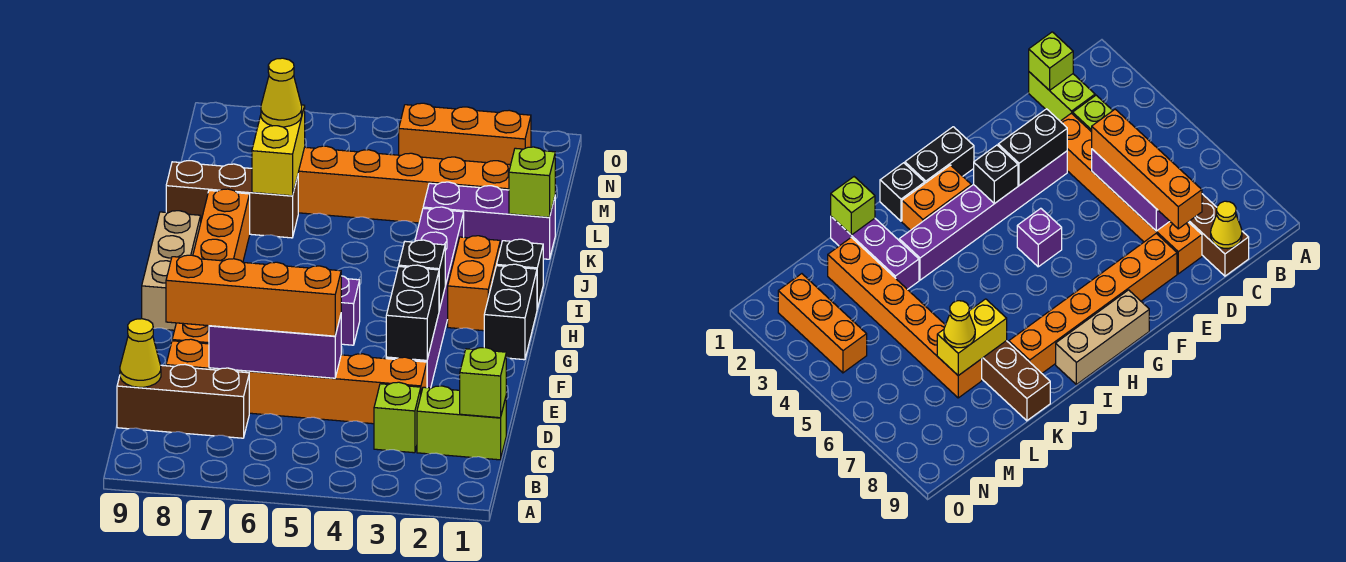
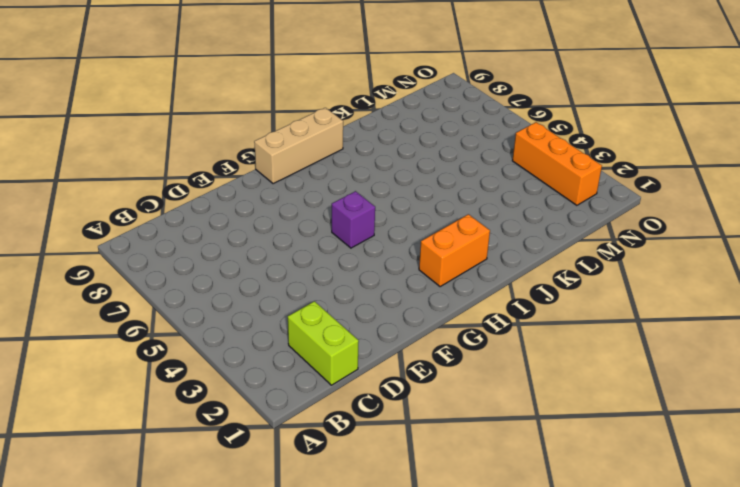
none -> lime brick C3 level 1
none -> brown brick C7:C9 level 1
none -> orange brick D3:D8 level 1

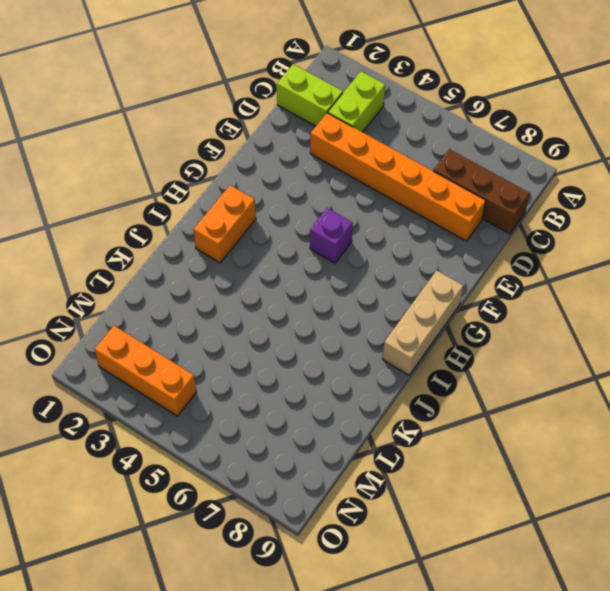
lime brick B3:C3 level 1 -> lime brick C3 level 1
none -> purple brick E3:J3 level 1
none -> orange brick E8:J8 level 1
none -> black brick G1:H1 level 1

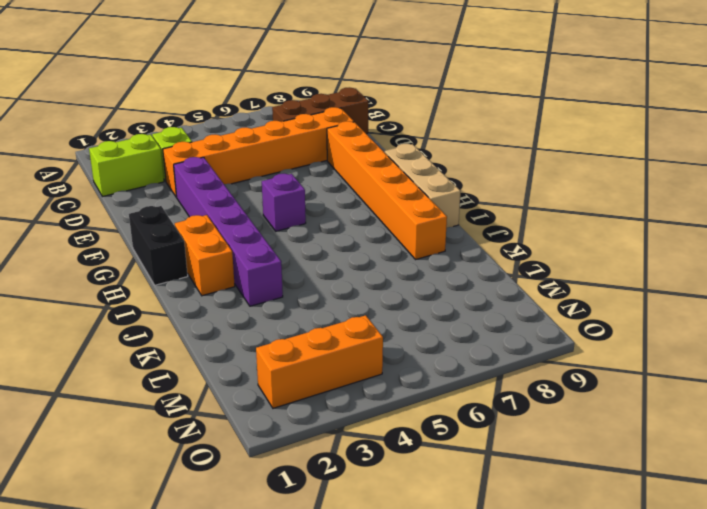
none -> black brick I1 level 1
none -> purple brick K1:K3 level 1
none -> brown brick K7:K9 level 1

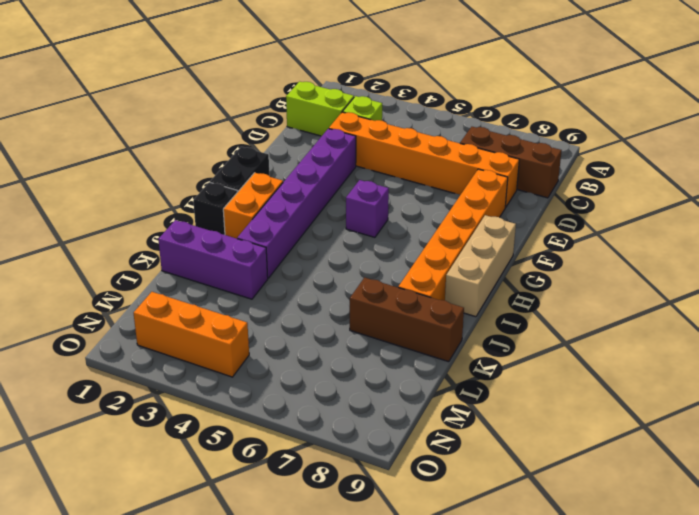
none -> orange brick L2:L7 level 1
none -> lime brick C1 level 2
none -> yellow cone C9 level 2

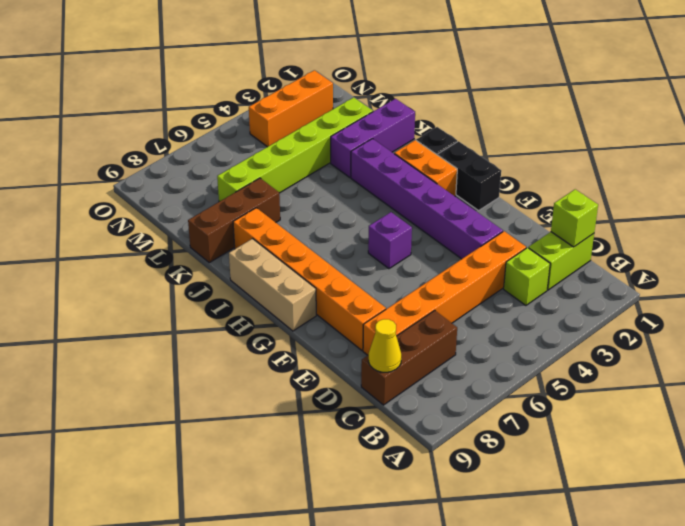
lime brick L2:L7 level 1 -> orange brick L2:L7 level 1
none -> purple brick D5:D7 level 2
none -> black brick E3:F3 level 2
none -> black brick G3 level 2

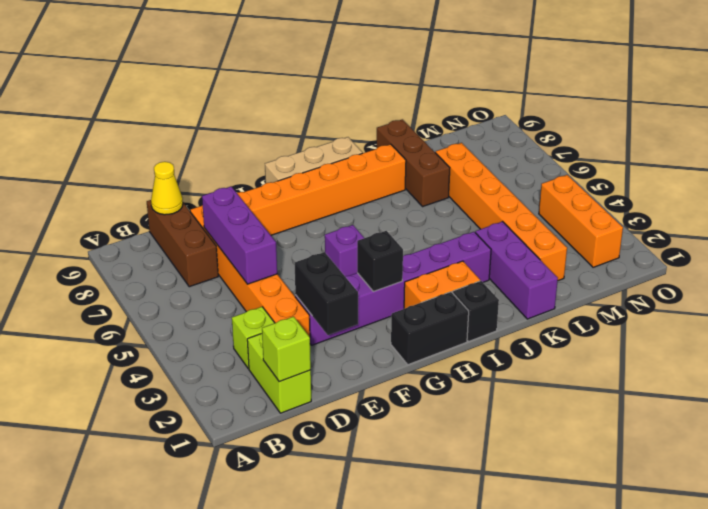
black brick E2:E3 level 2 -> black brick E3:F3 level 2
none -> lime brick K1 level 2
none -> yellow brick K7:L7 level 2
none -> orange brick D5:D8 level 3

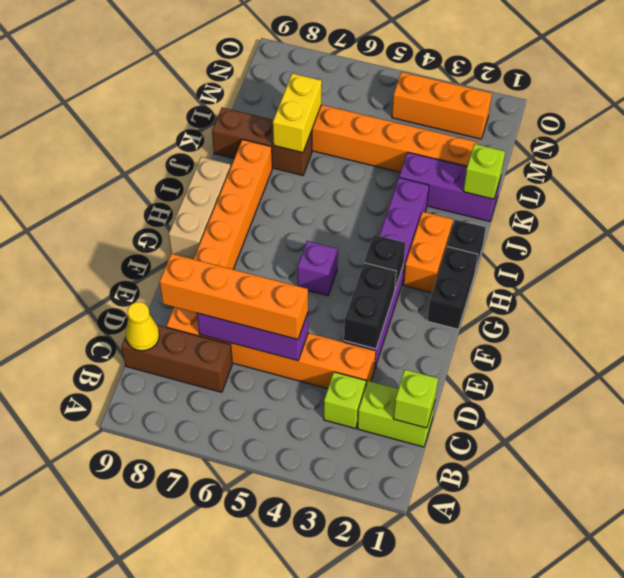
none -> yellow cone L7 level 3

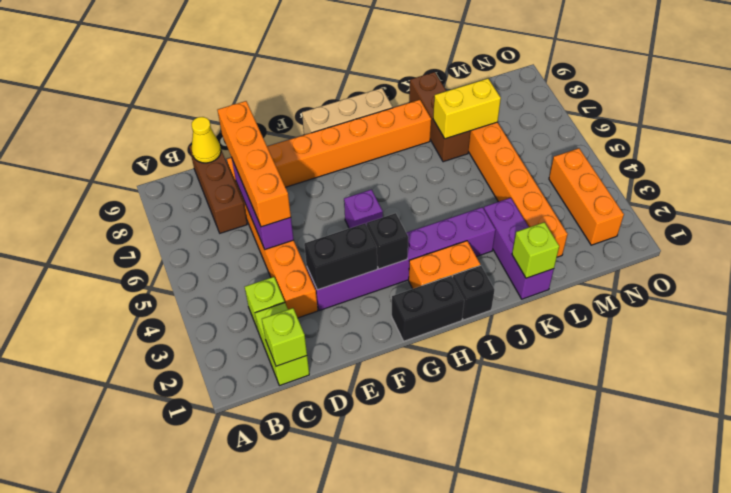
none -> yellow cone L7 level 3

